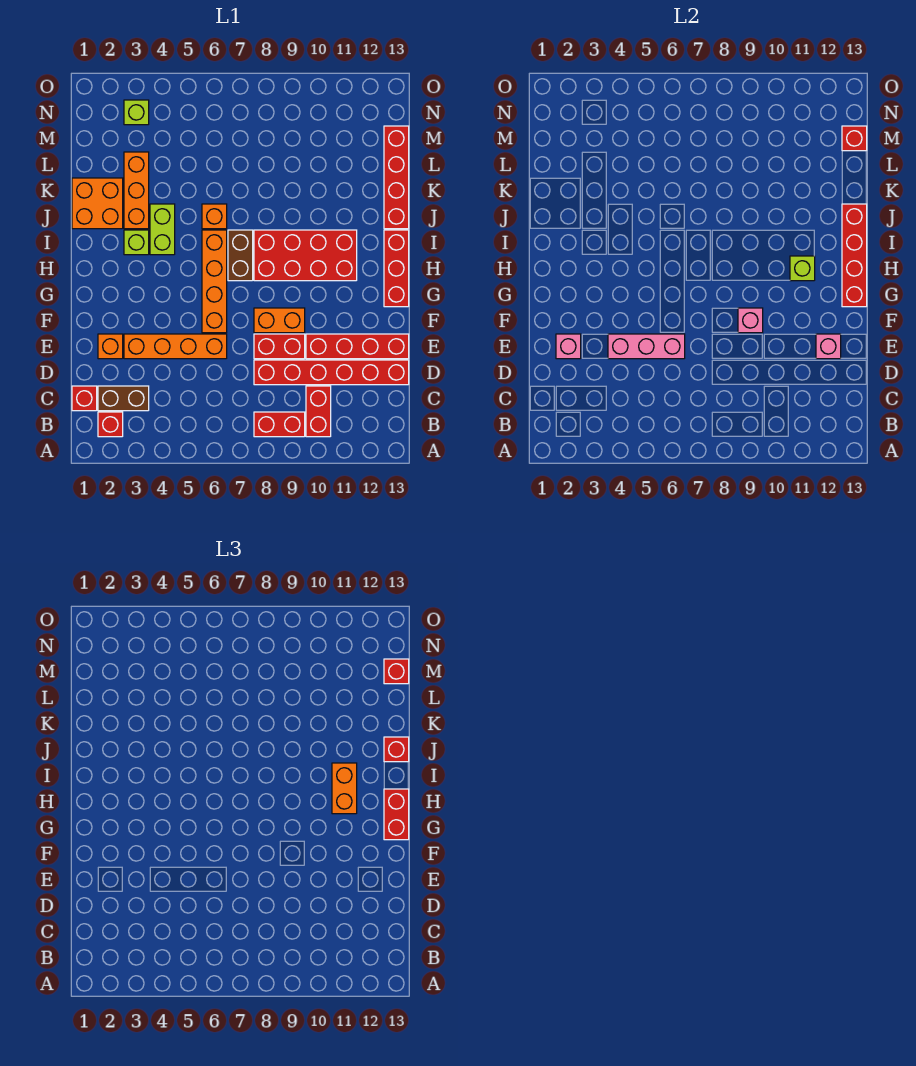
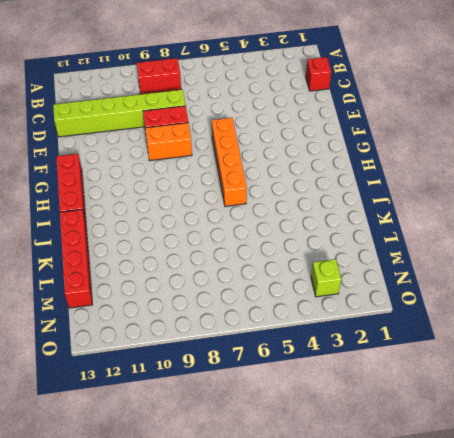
lime brick D8:D13 level 1 -> red brick D8:D13 level 1
none -> red brick B2 level 1
none -> red brick B10:C10 level 1
none -> brown brick C2:C3 level 1
none -> orange brick E2 level 1

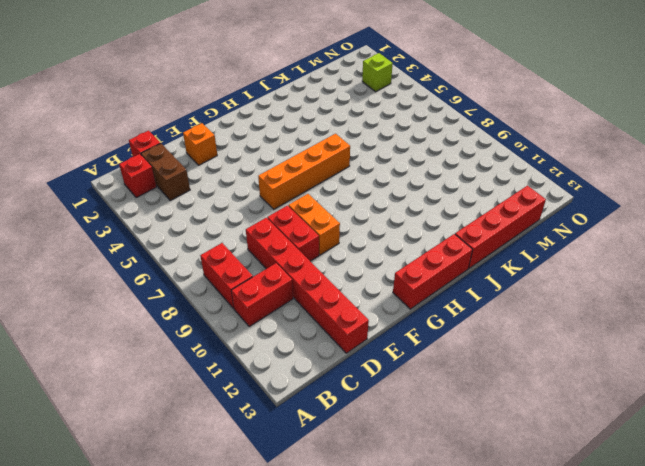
none -> orange brick E3:E6 level 1
none -> red brick E10:E13 level 1
none -> brown brick H7:I7 level 1
none -> red brick H8:I11 level 1

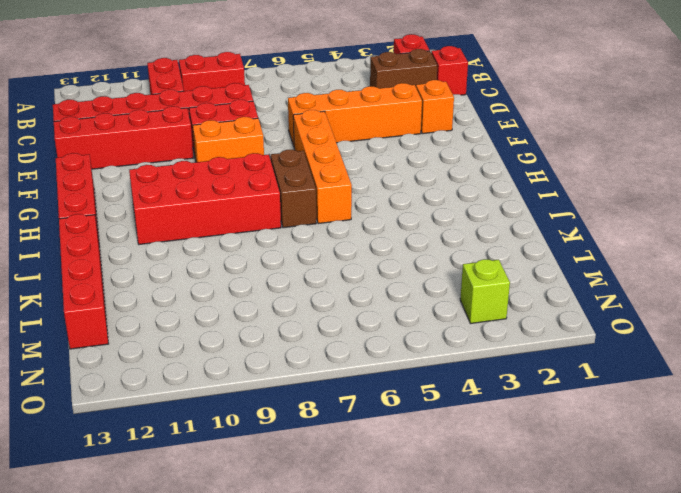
none -> lime brick I3 level 1
none -> lime brick I4:J4 level 1
none -> orange brick J1:K2 level 1
none -> orange brick J3:L3 level 1

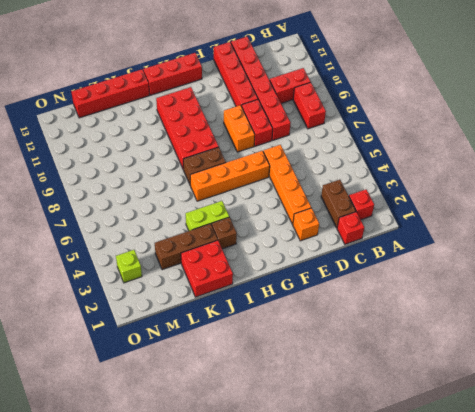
brown brick I3 level 1 -> lime brick I3 level 1
red brick J1:K2 level 1 -> orange brick J1:K2 level 1
brown brick J3:L3 level 1 -> orange brick J3:L3 level 1
none -> orange brick J6 level 1
none -> pink brick E2 level 2
none -> pink brick E4:E6 level 2
none -> pink brick E12 level 2

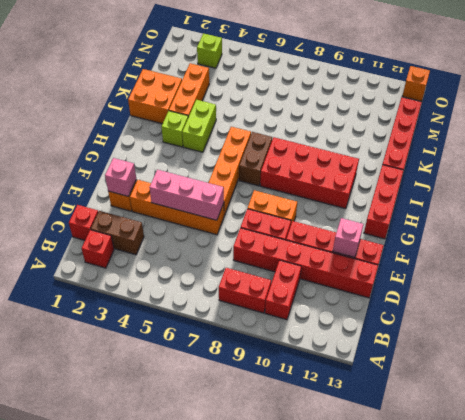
orange brick O13 level 1 -> orange brick J6 level 1
none -> pink brick F9 level 2
none -> red brick G13:J13 level 2
none -> lime brick H11 level 2
none -> red brick M13 level 2

